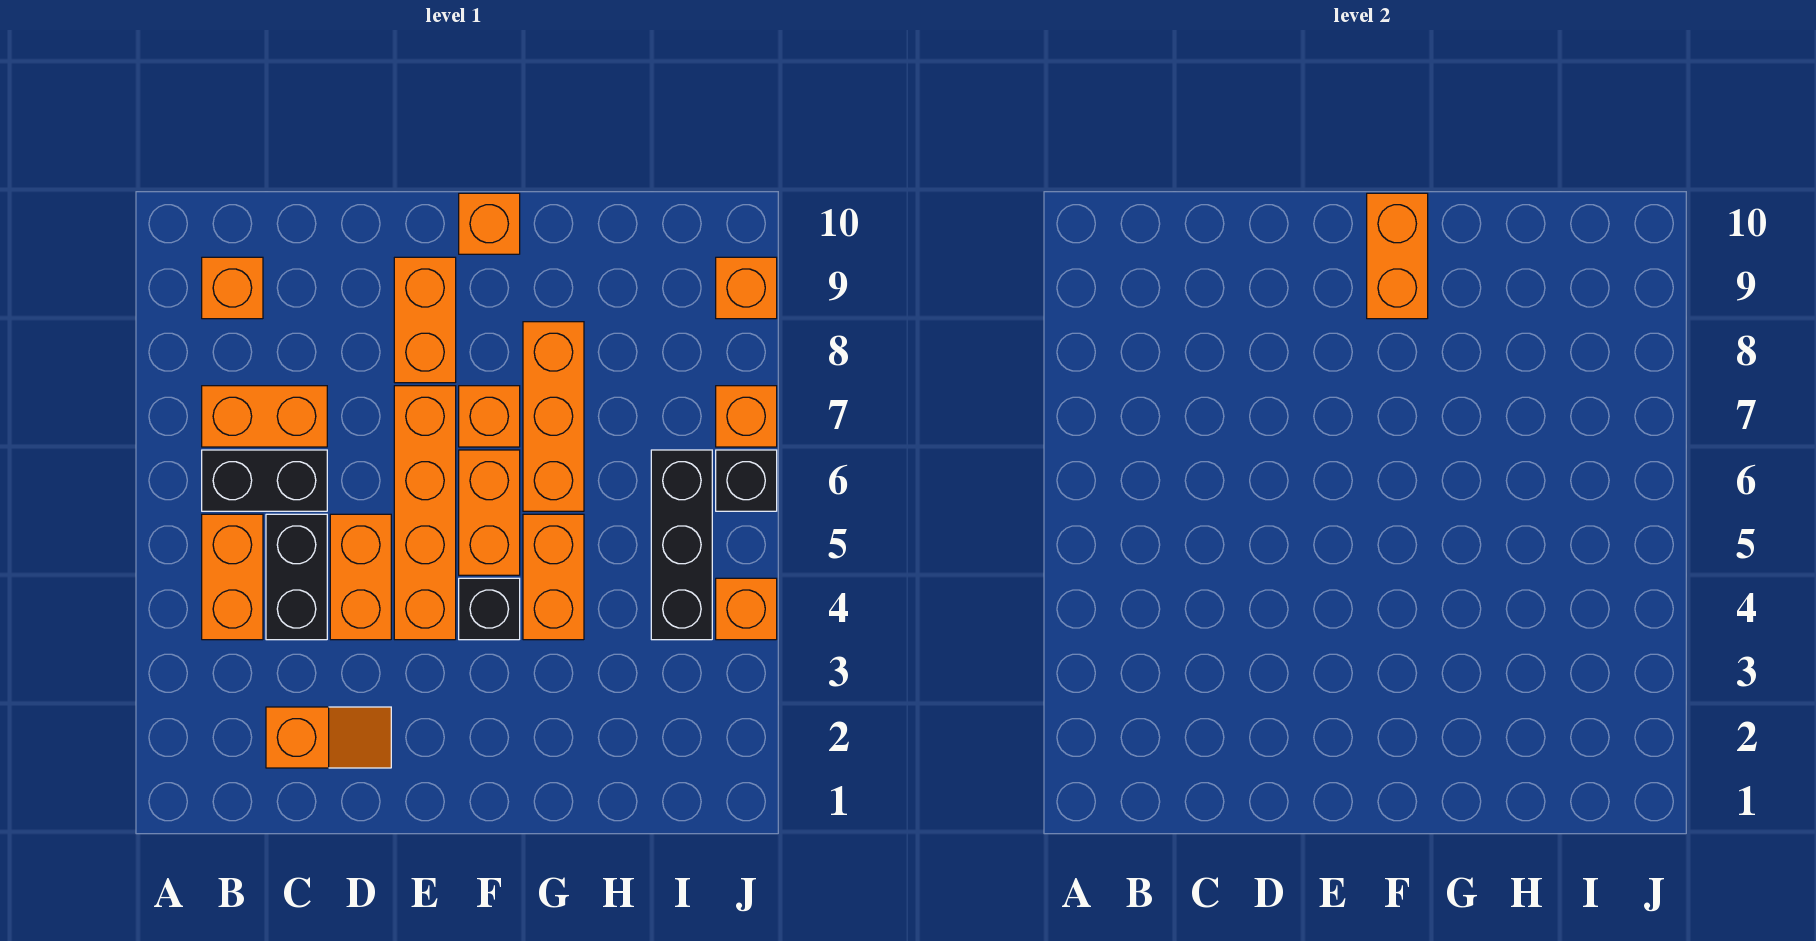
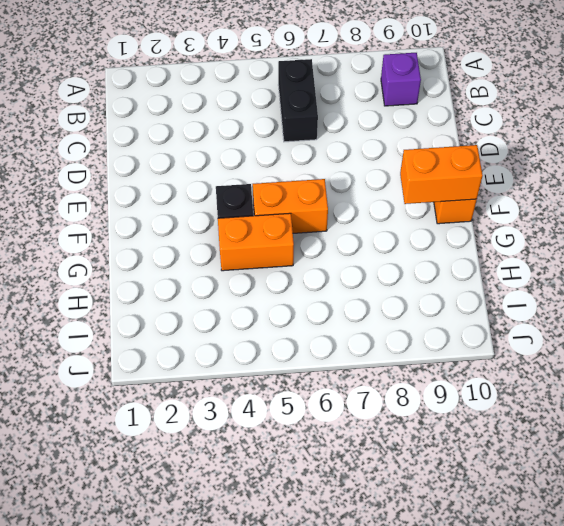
purple brick B9 level 1 -> orange brick B9 level 1
none -> orange brick B4:B5 level 1
none -> orange brick B7:C7 level 1
none -> orange slope C2:D2 level 1 top C

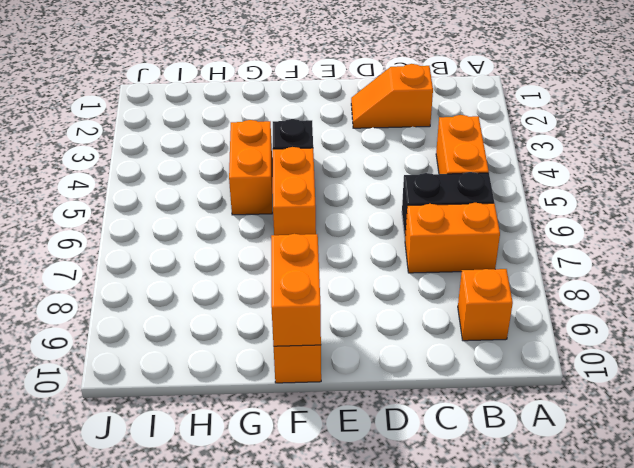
none -> black brick C4:C5 level 1
none -> orange brick D4:D5 level 1
none -> orange brick E4:E7 level 1

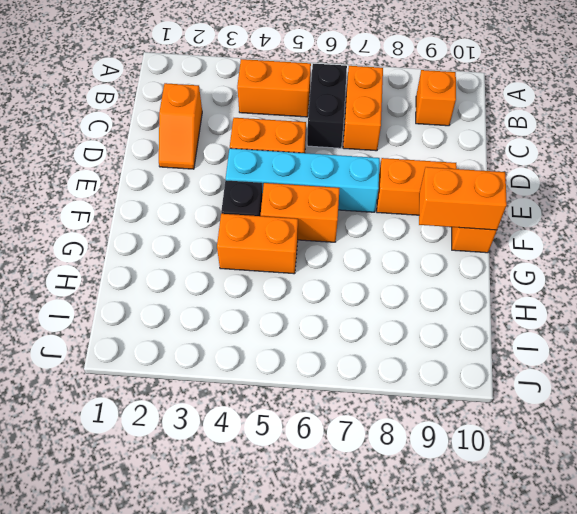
cyan brick E4:E7 level 1 -> orange brick E4:E7 level 1
none -> black brick C4:C5 level 1
none -> orange brick F7 level 1
none -> orange brick G6:G8 level 1

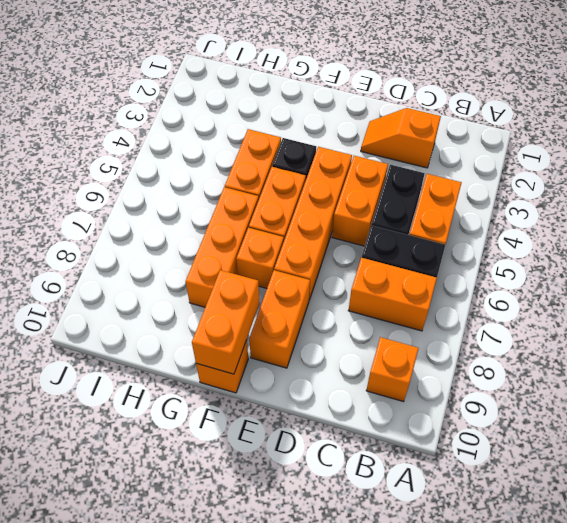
none -> black brick I4:I6 level 1
none -> orange brick J4 level 1
none -> black brick J6 level 1

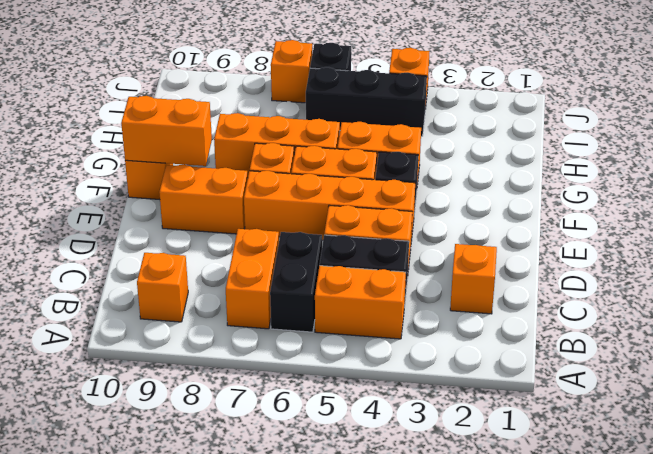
none -> orange brick J9 level 1

